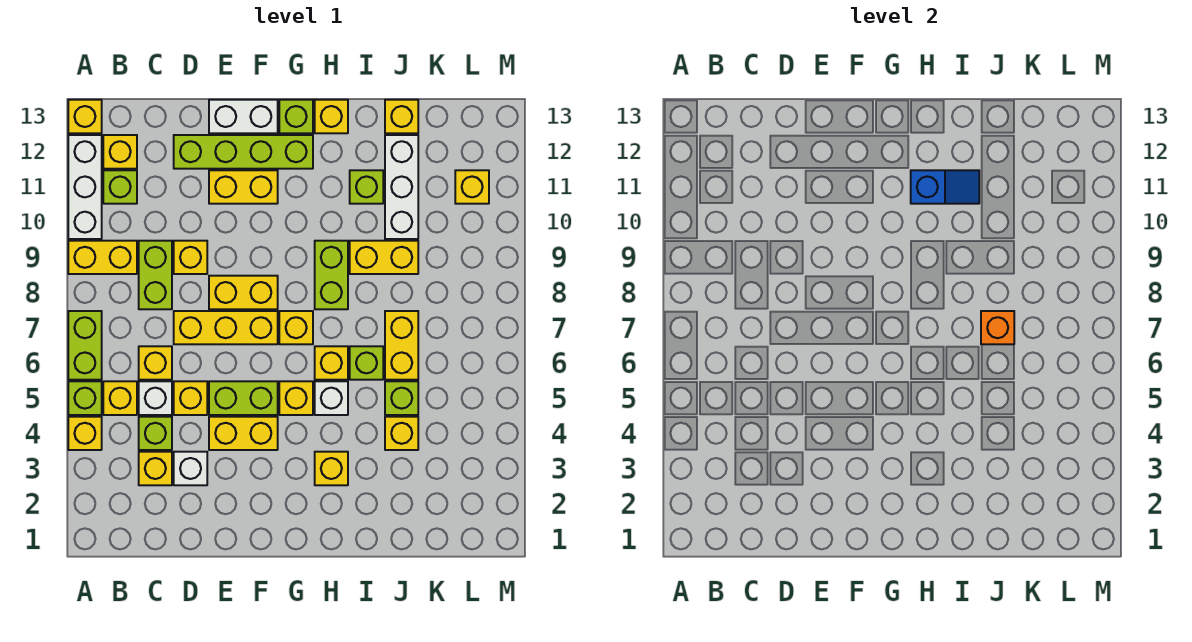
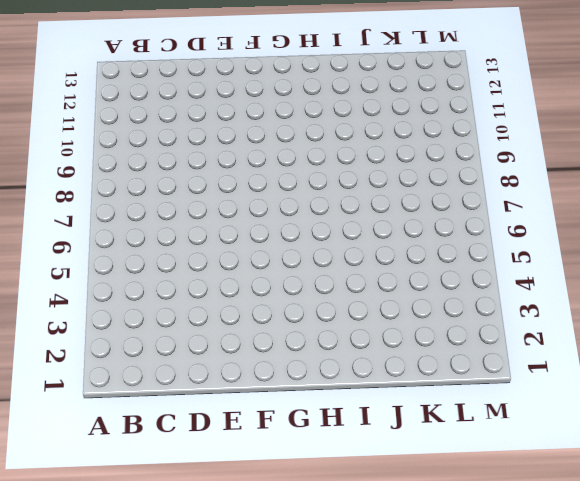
none -> yellow brick A4 level 1
none -> lime brick A5 level 1
none -> lime brick A6:A7 level 1
none -> yellow brick A9:B9 level 1

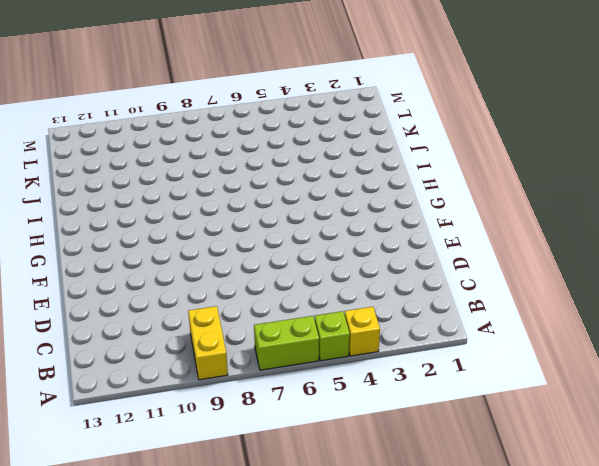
none -> white brick A10:A12 level 1
none -> yellow brick A13 level 1
none -> yellow brick B5 level 1
none -> lime brick B11 level 1

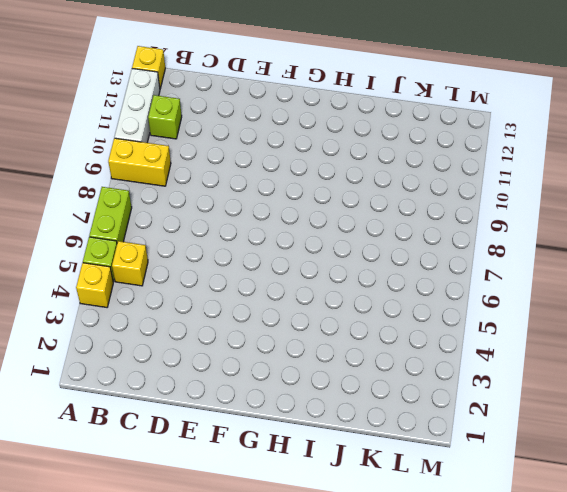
none -> yellow brick B12 level 1
none -> yellow brick C3 level 1
none -> lime brick C4 level 1
none -> white brick C5 level 1

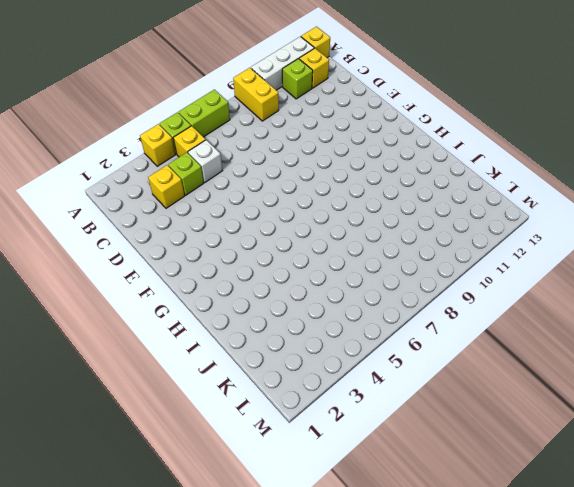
none -> yellow brick C6 level 1
none -> lime brick C8:C9 level 1
none -> white brick D3 level 1
none -> yellow brick D5 level 1

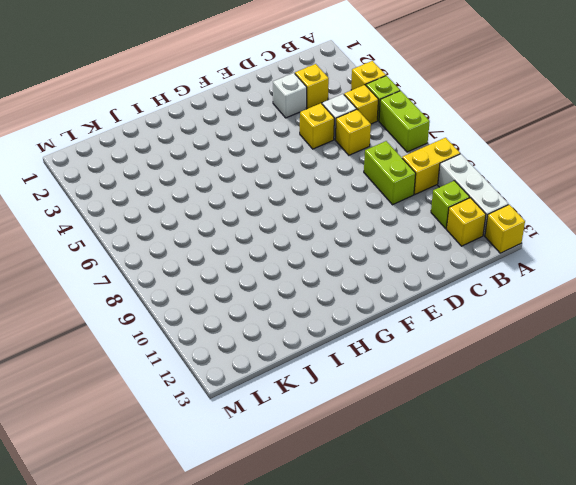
none -> lime brick C4 level 1
none -> yellow brick D7:F7 level 1
none -> yellow brick D9 level 1
none -> lime brick D12:G12 level 1

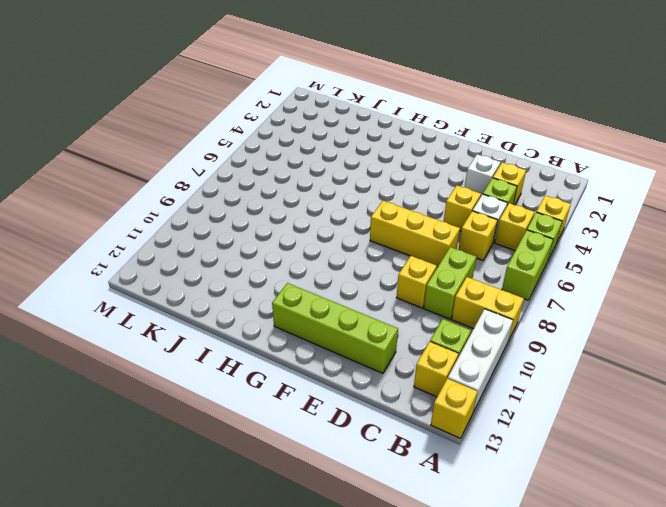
none -> yellow brick E4:F4 level 1
none -> lime brick E5:F5 level 1
none -> yellow brick E8:F8 level 1
none -> yellow brick E11:F11 level 1

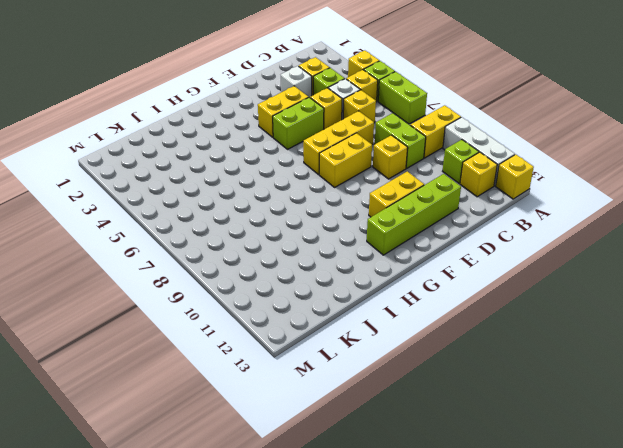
none -> white brick E13:F13 level 1
none -> yellow brick G5 level 1
none -> yellow brick G7 level 1
none -> lime brick G13 level 1

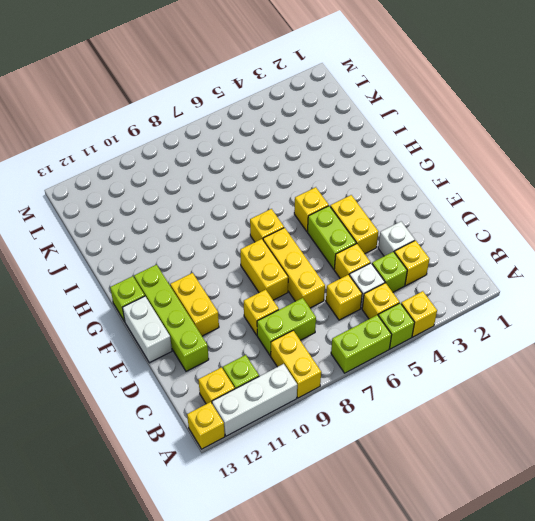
none -> yellow brick H3 level 1
none -> white brick H5 level 1
none -> yellow brick H6 level 1
none -> lime brick H8:H9 level 1

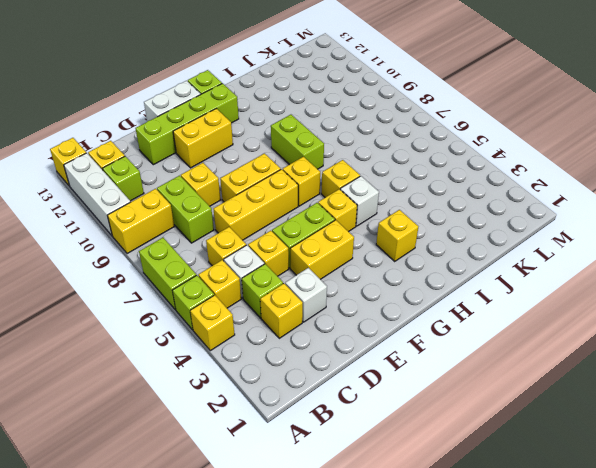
none -> yellow brick H13 level 1
none -> lime brick I6 level 1
none -> yellow brick I9:J9 level 1
none -> lime brick I11 level 1

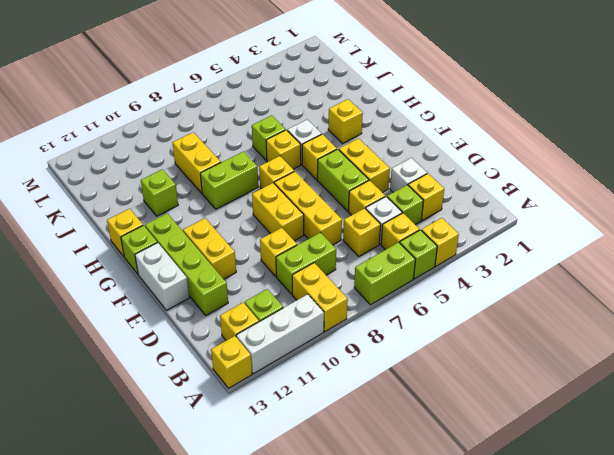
none -> yellow brick J4 level 1
none -> lime brick J5 level 1
none -> yellow brick J6:J7 level 1
none -> white brick J10:J12 level 1

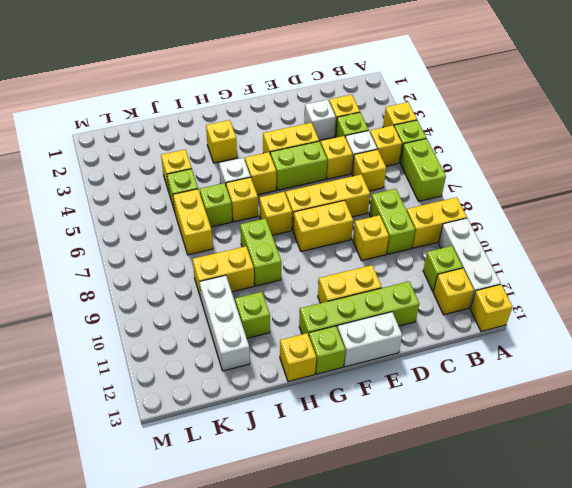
none -> yellow brick J13 level 1
none -> yellow brick L11 level 1
none -> blue slope H11:I11 level 2 top H
none -> orange brick J7 level 2

